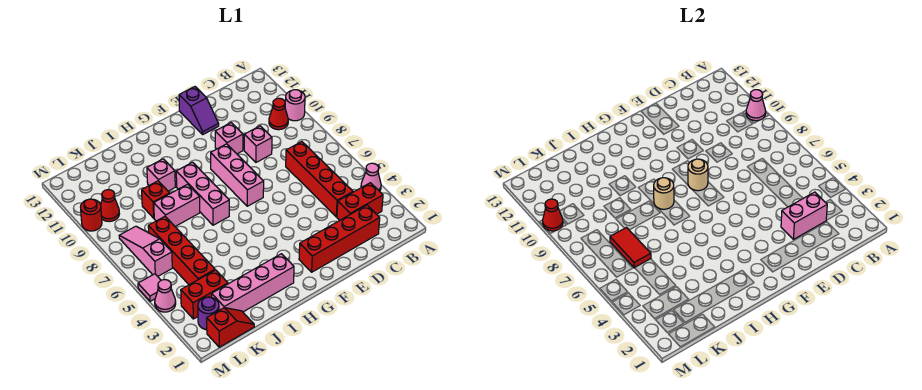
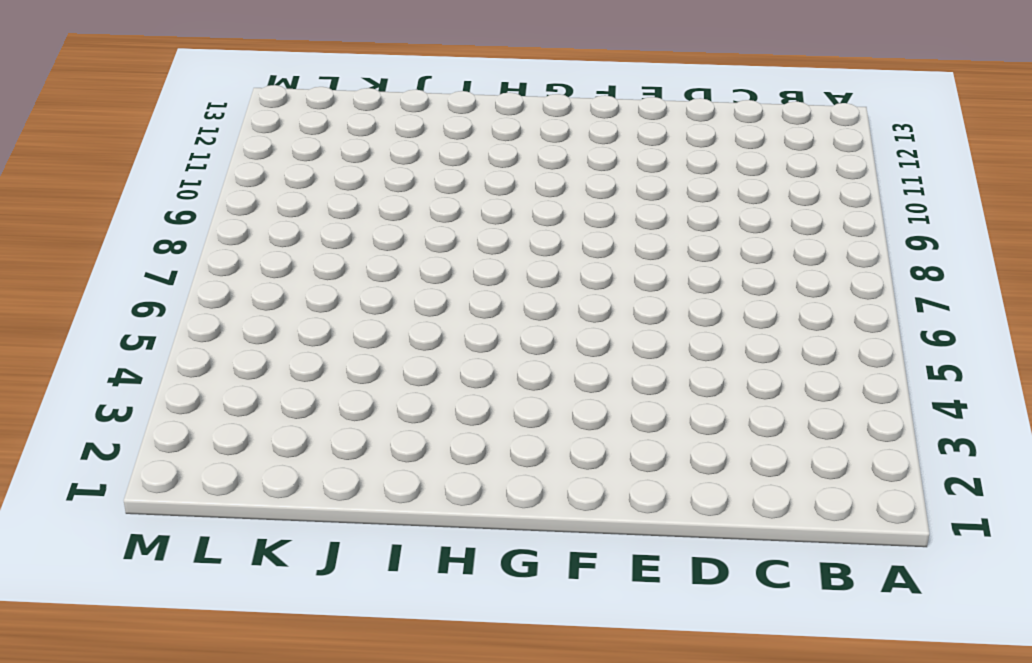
none -> pink cone A4 level 1
none -> pink round brick A10 level 1
none -> red brick B3:C3 level 1
none -> red cone B10 level 1

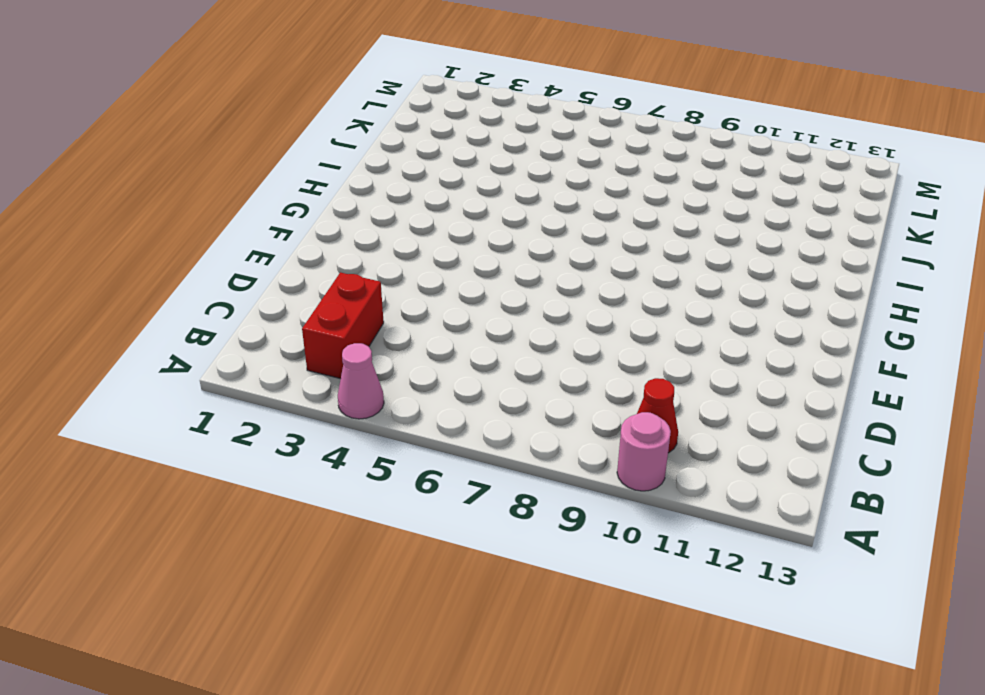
none -> red brick C2:F2 level 1
none -> red brick C4:C7 level 1
none -> pink brick D9 level 1
none -> pink brick E10 level 1

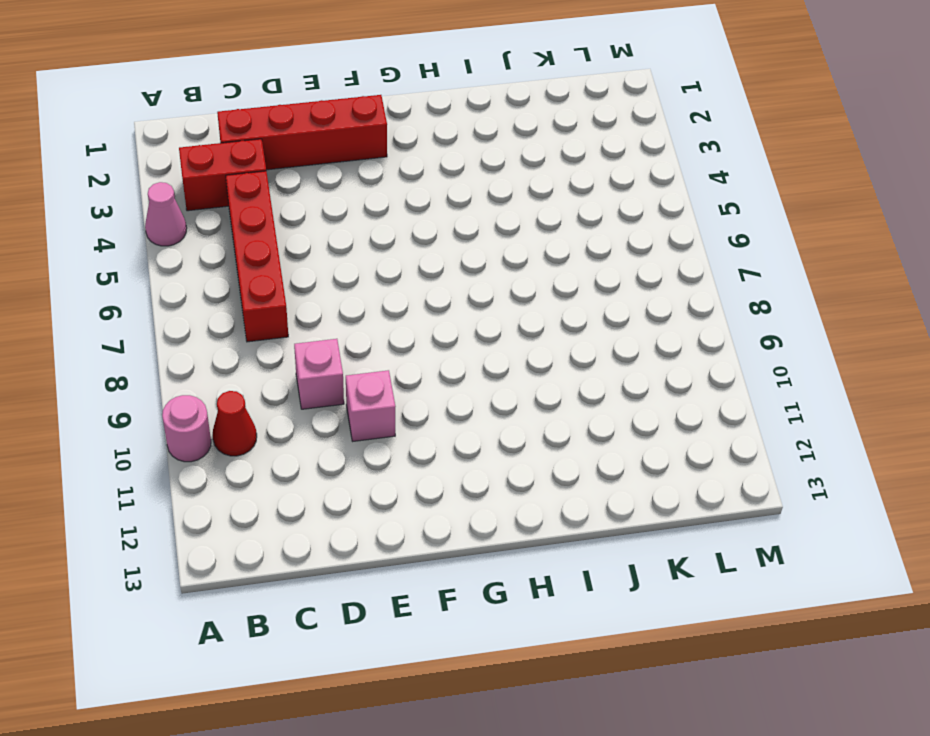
none -> purple slope E12:E13 level 1 top 13
none -> pink brick F7:F9 level 1
none -> pink brick H2:K2 level 1
none -> pink brick H7:H9 level 1

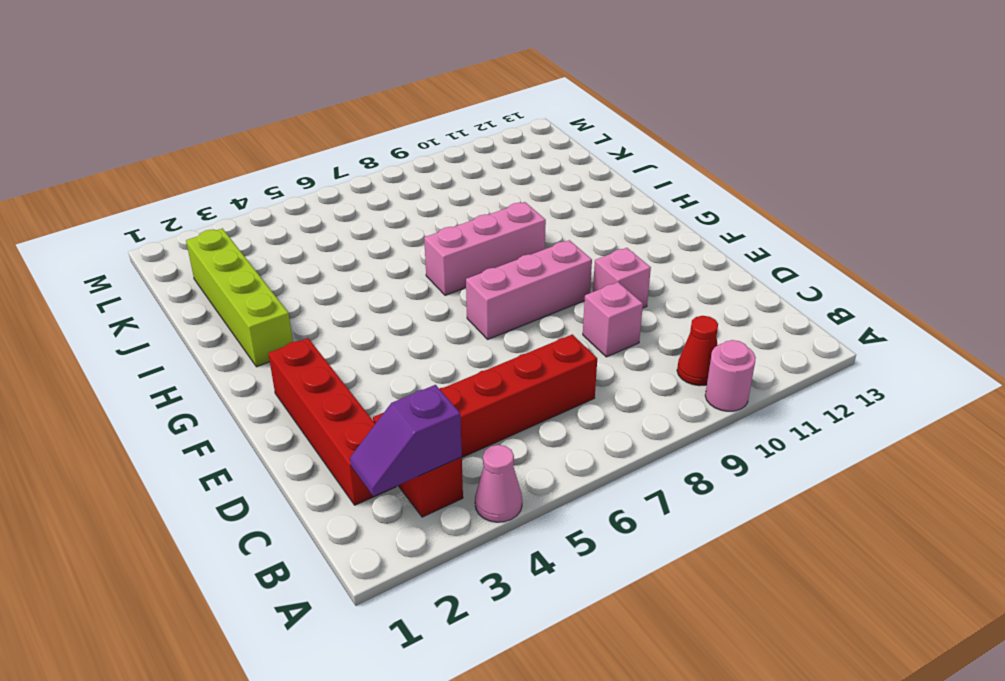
purple slope B2:B3 level 2 top 3 -> purple slope E12:E13 level 1 top 13
lime brick H2:K2 level 1 -> pink brick H2:K2 level 1
none -> pink brick I8:J8 level 1
none -> pink brick I10 level 1
none -> red brick J9 level 1
none -> red slope K1:L1 level 1 top L

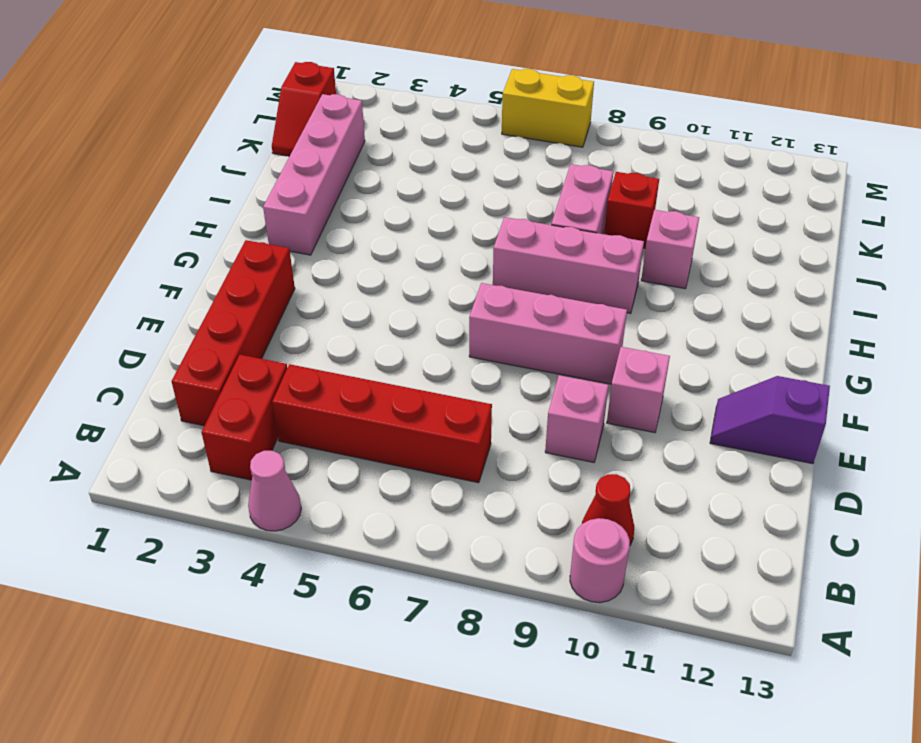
yellow brick M6:M7 level 1 -> none
none -> red brick K3:L3 level 1
none -> red brick K4:K7 level 1
none -> purple round brick L2 level 1
none -> pink slope L6:L8 level 1 top 6

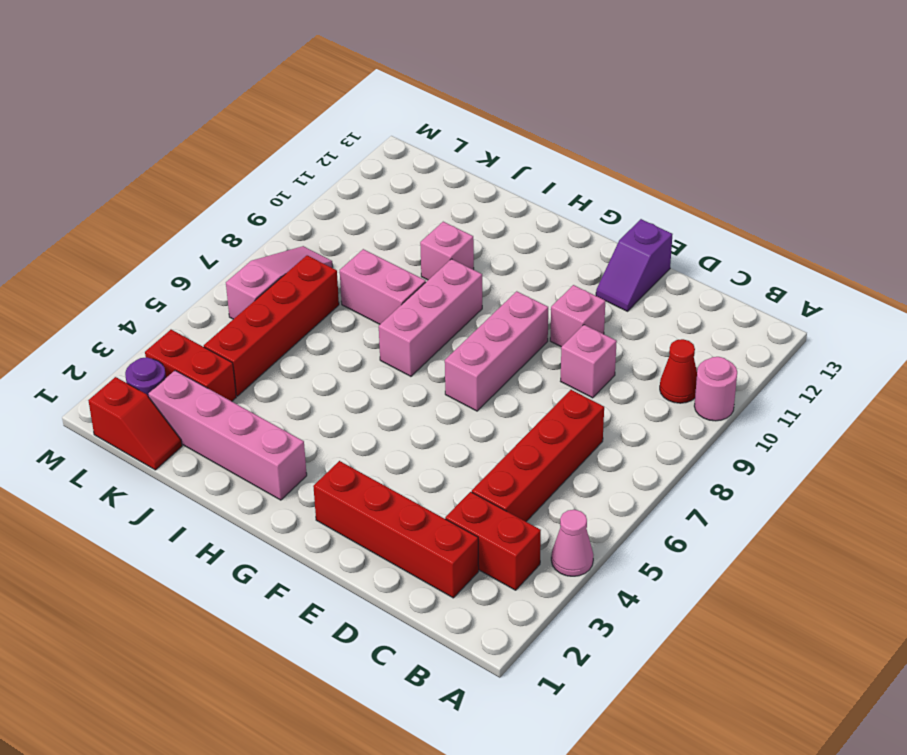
none -> red brick J9 level 1
none -> red cone L10 level 1
none -> pink cone M4 level 1
none -> pink tile M5 level 1

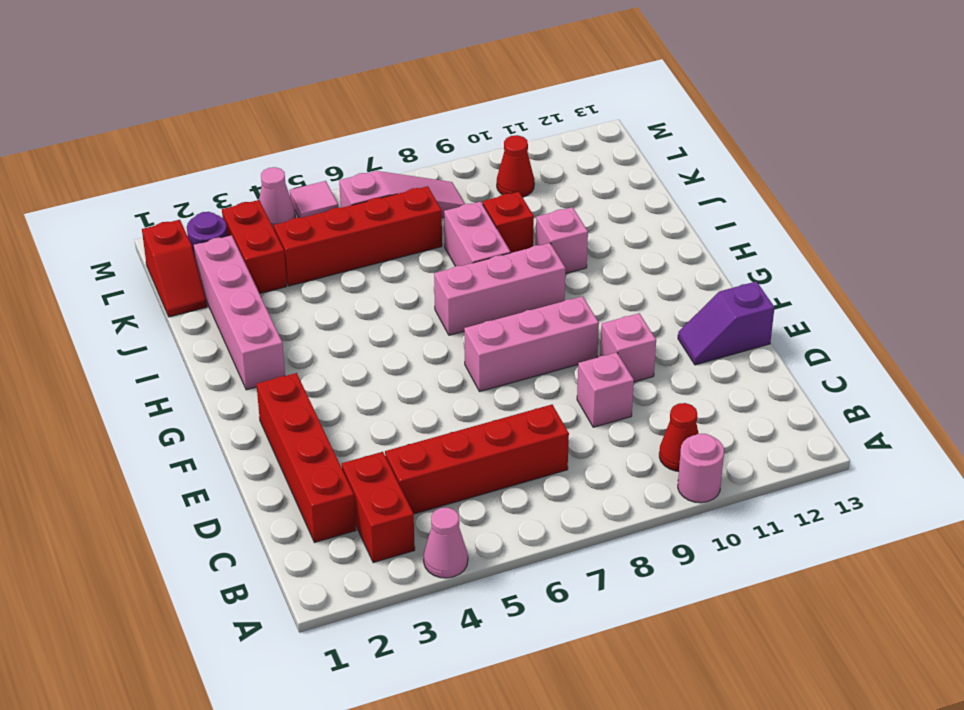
none -> red round brick M10 level 1
none -> pink cone A10 level 2
none -> pink brick C3:D3 level 2
none -> tan round brick F8 level 2

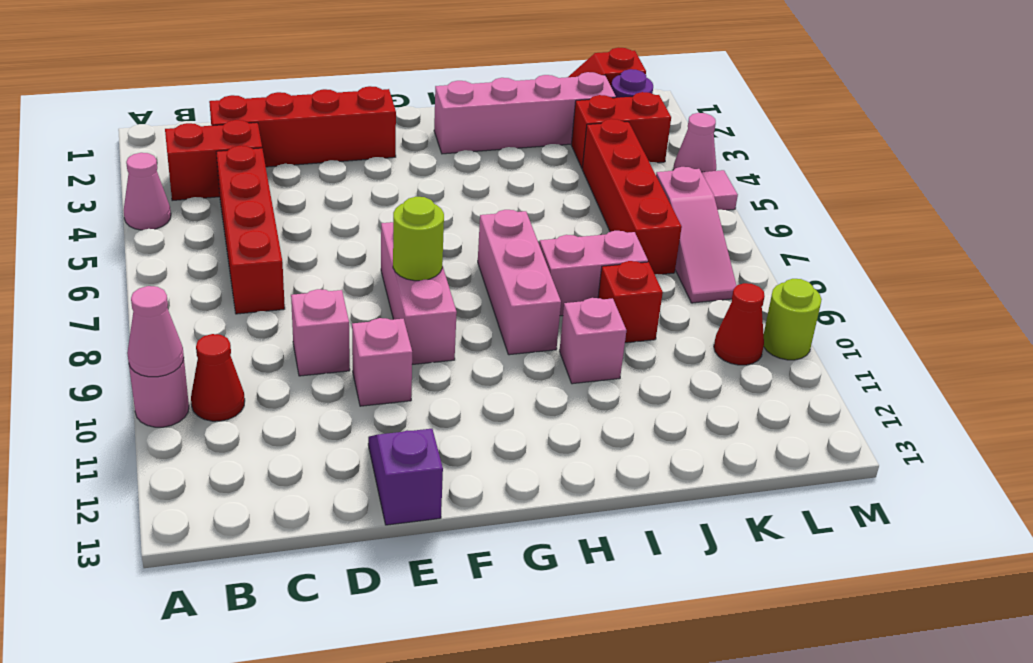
lime round brick F8 level 2 -> tan round brick F8 level 2
lime round brick M10 level 1 -> red round brick M10 level 1
none -> pink brick C3:D3 level 2
none -> tan round brick H8 level 2
none -> red tile K6:K7 level 2
none -> red cone M10 level 2

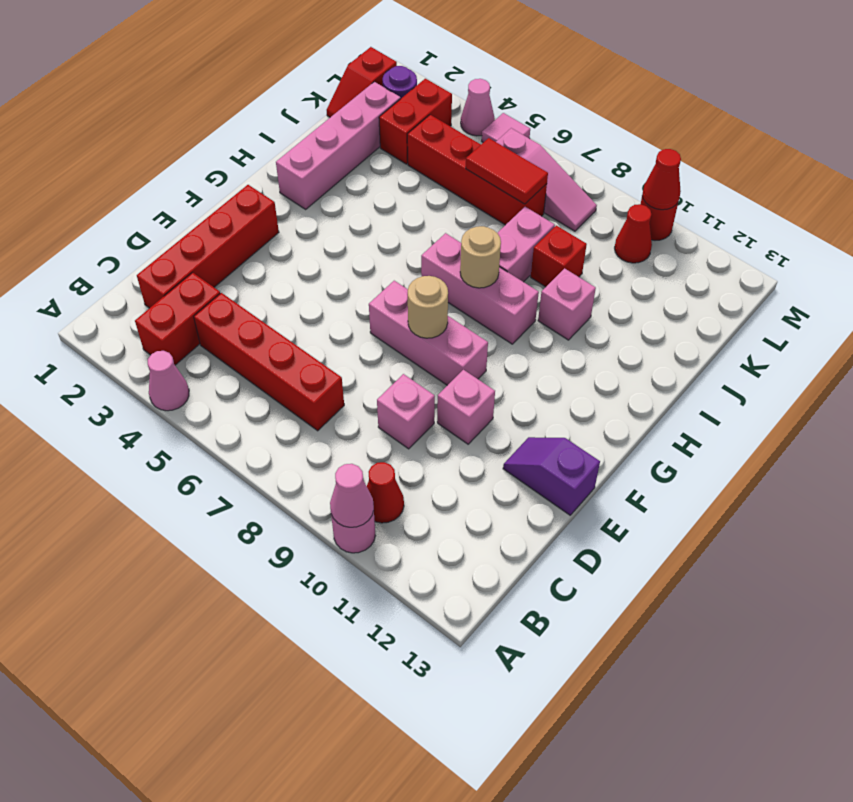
none -> pink brick C3:D3 level 2

